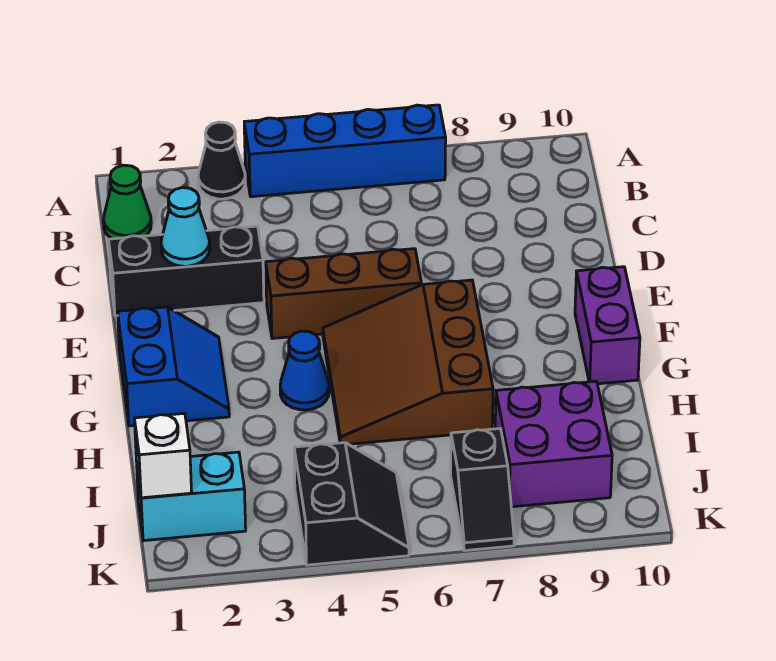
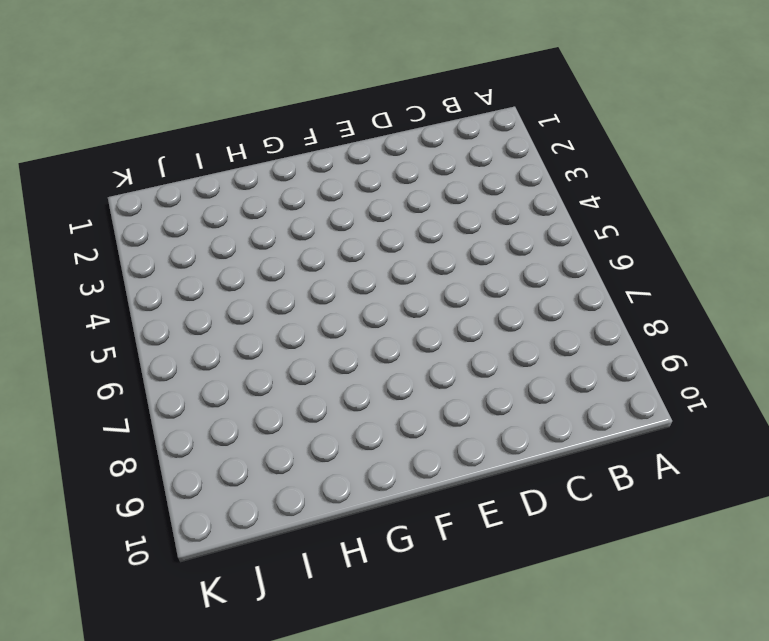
none -> black cone A3 level 1
none -> blue brick A4:A7 level 1
none -> green cone B1 level 1

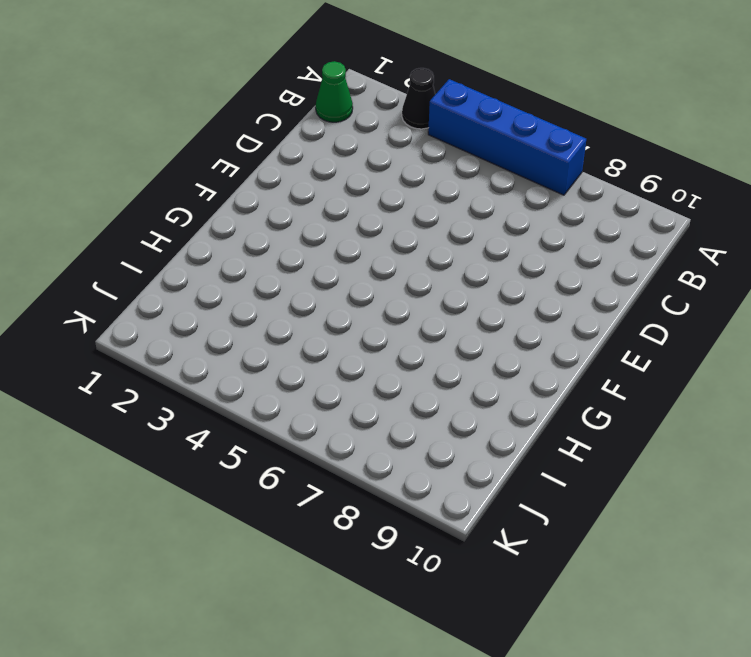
none -> black brick D1:D3 level 1
none -> brown brick E4:E6 level 1
none -> blue slope F1:G2 level 1 top 1

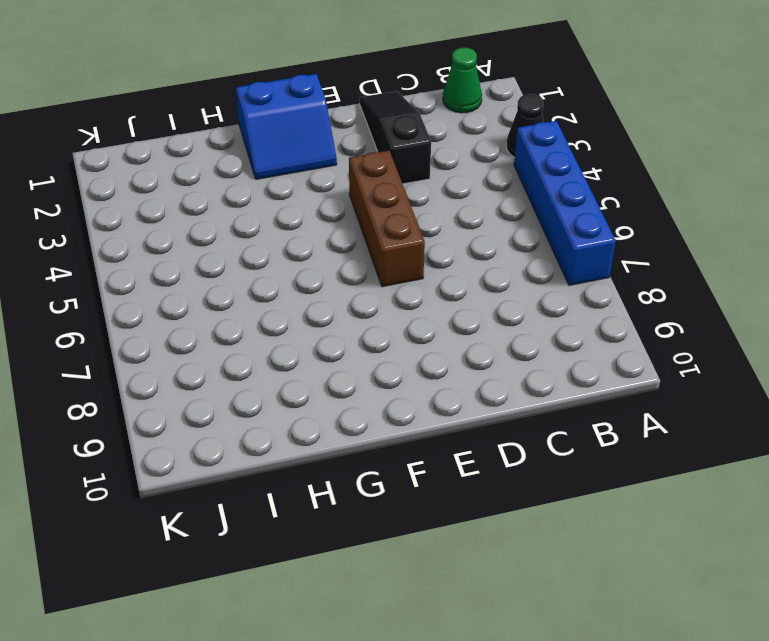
black slope D1:D3 level 1 top 3 -> black brick D1:D3 level 1
none -> brown slope F5:H7 level 1 top 7
none -> purple brick F10:G10 level 1
none -> blue cone G4 level 1

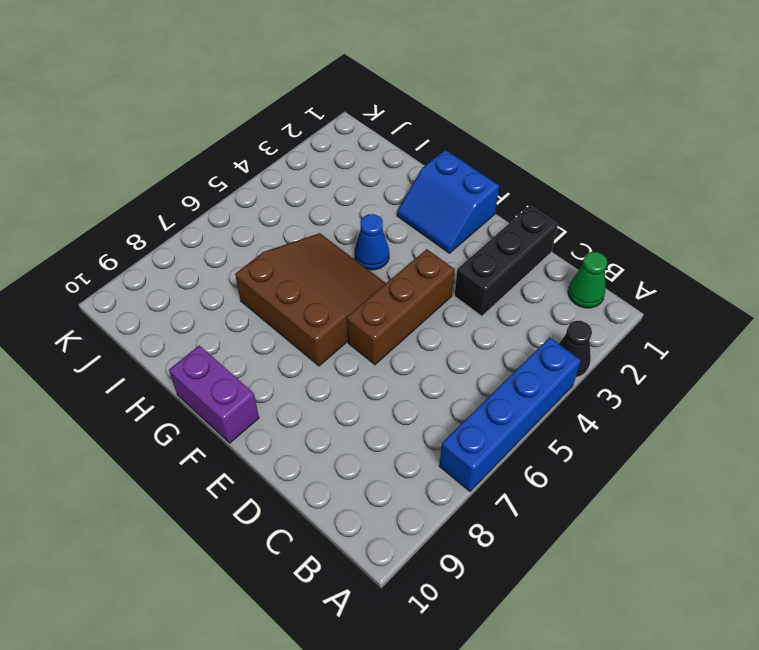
none -> purple brick I8:J9 level 1
none -> cyan brick J1:J2 level 1
none -> black slope J4:K5 level 1 top 4

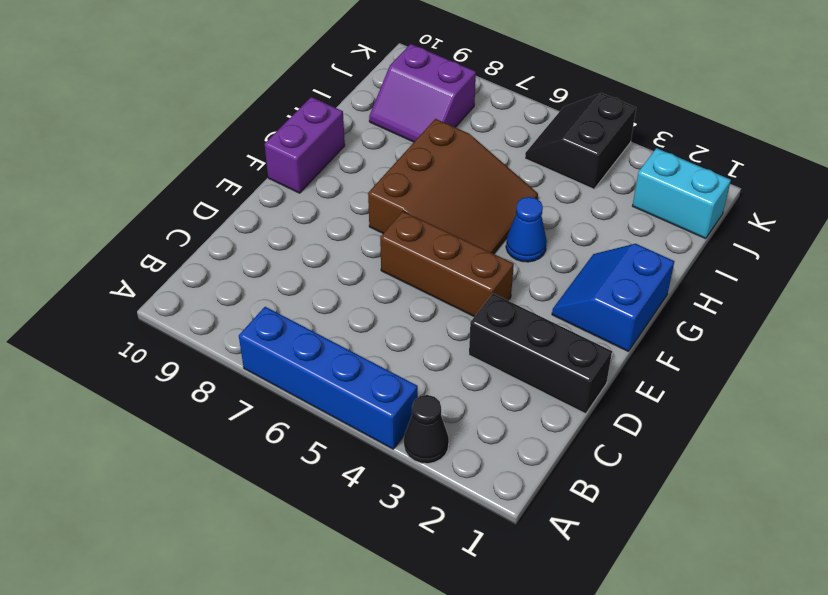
purple slope I8:J9 level 1 top J -> purple brick I8:J9 level 1
none -> green cone B1 level 1
none -> black slope J7:K7 level 1 top J
none -> cyan cone D2 level 2

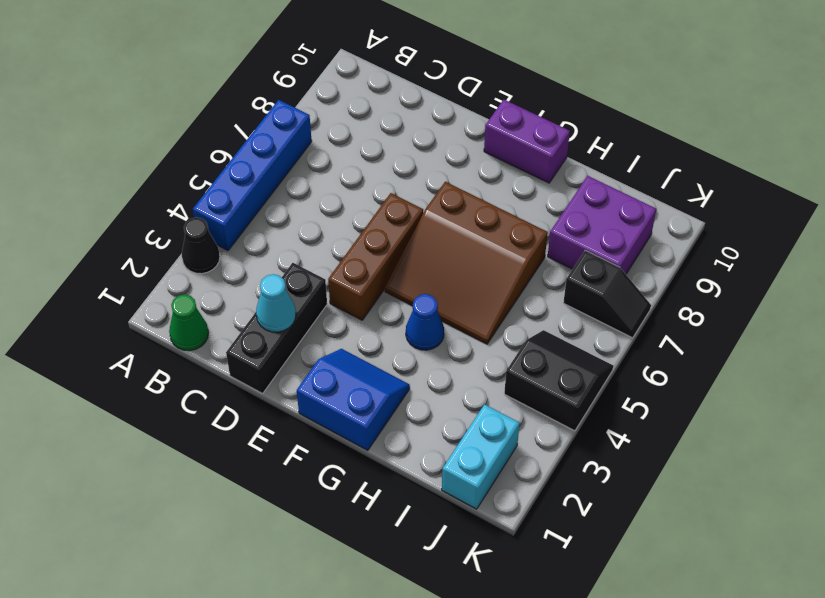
none -> white brick J1 level 2

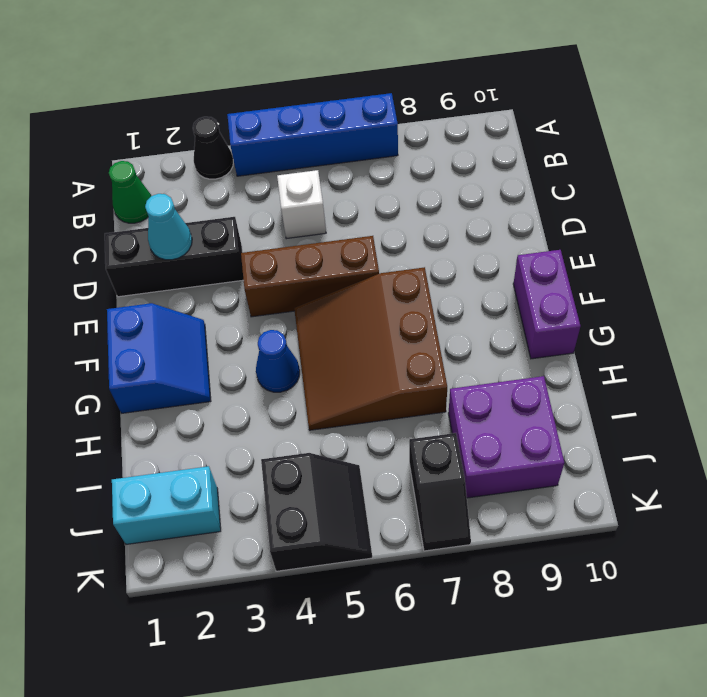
white brick C5 level 1 -> white brick J1 level 2

